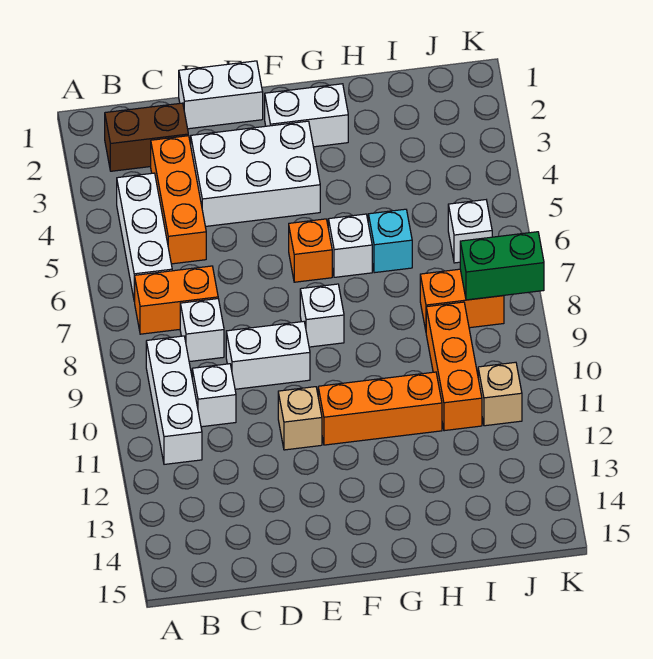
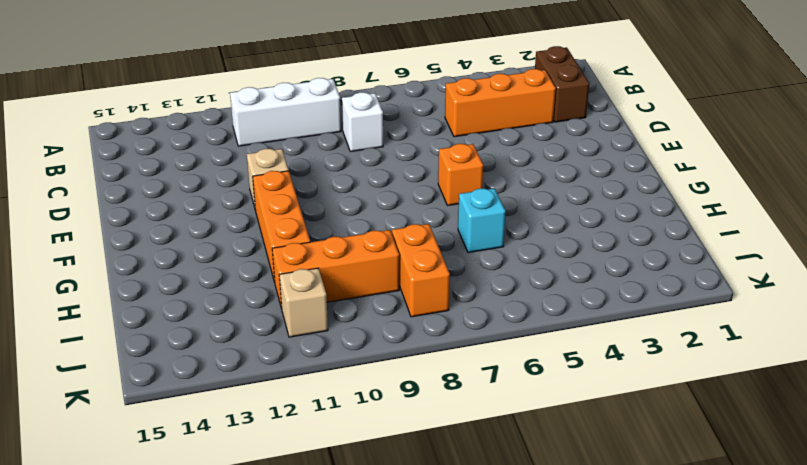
none -> white brick B4:B6 level 1
none -> orange brick B7:C7 level 1
none -> white brick C10 level 1

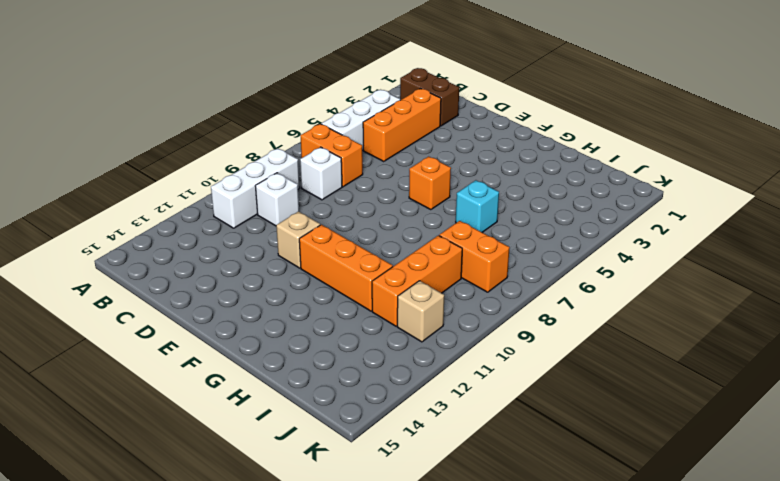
none -> white brick D1:E1 level 1
none -> white brick D3:F4 level 1
none -> white brick D9:E9 level 1

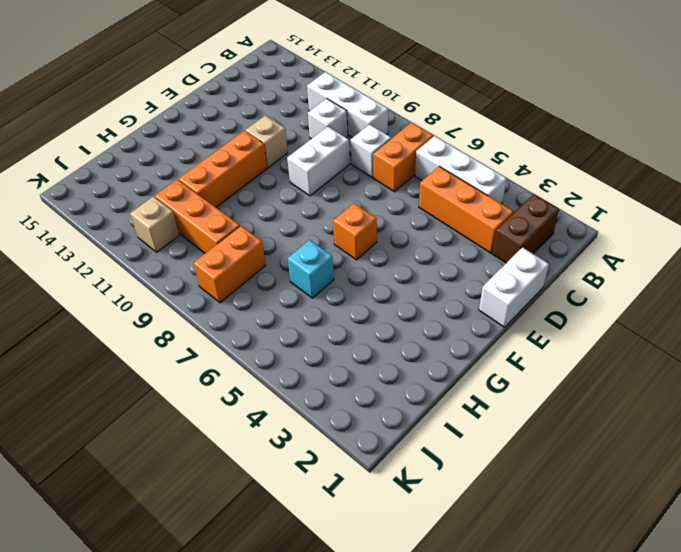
none -> white brick D3:F4 level 1
none -> white brick F2:G2 level 1
none -> white brick F8 level 1

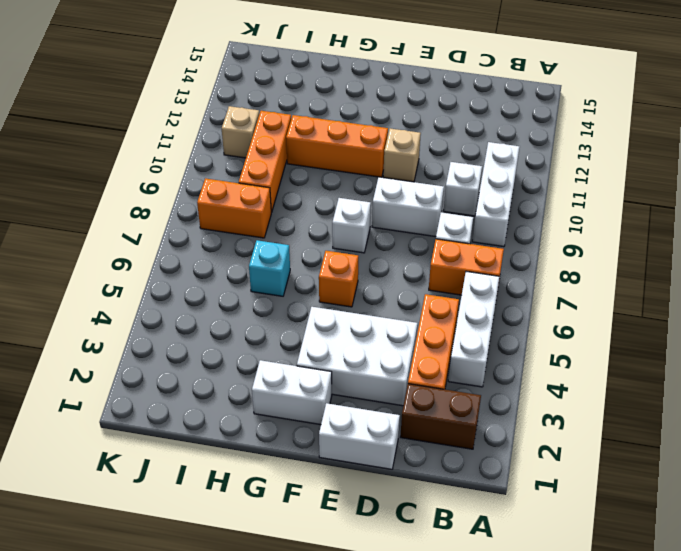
none -> white brick G6 level 1
none -> white brick J6 level 1
none -> green brick J8:K8 level 2

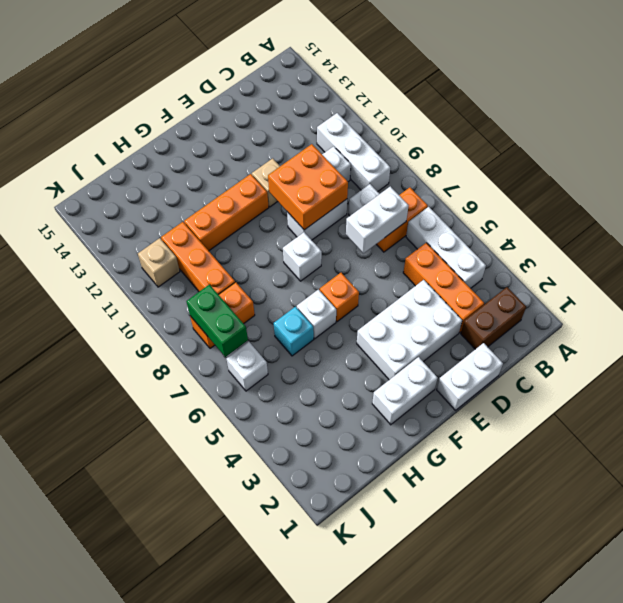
white brick C7:D7 level 2 -> none
orange brick D9:E10 level 2 -> none
green brick J7:J8 level 2 -> green brick J8:K8 level 2

